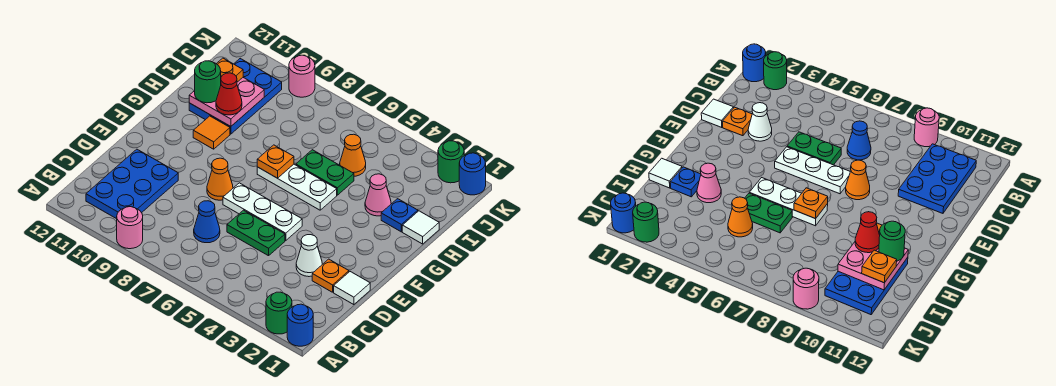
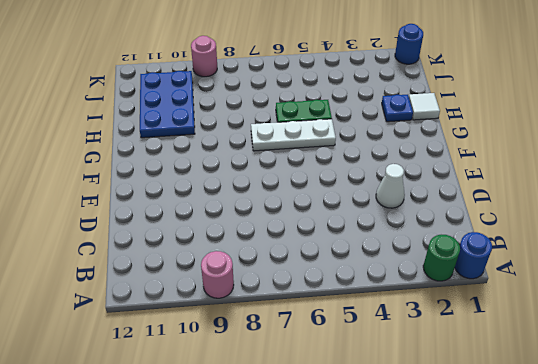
none -> blue plate B10:D11 level 1
none -> blue cone C7 level 1
none -> white tile D1 level 1

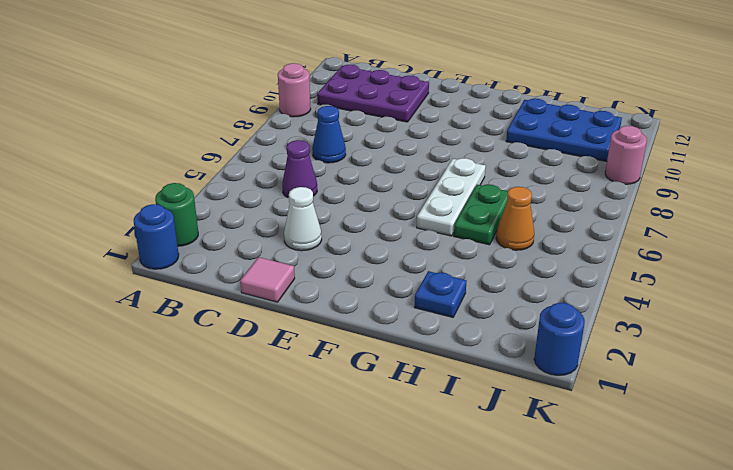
purple plate B10:D11 level 1 -> blue plate B10:D11 level 1
purple cone C5 level 1 -> none
pink tile D1 level 1 -> white tile D1 level 1
none -> orange plate D2 level 1
none -> green plate D5:D6 level 1
none -> white plate E5:E7 level 1

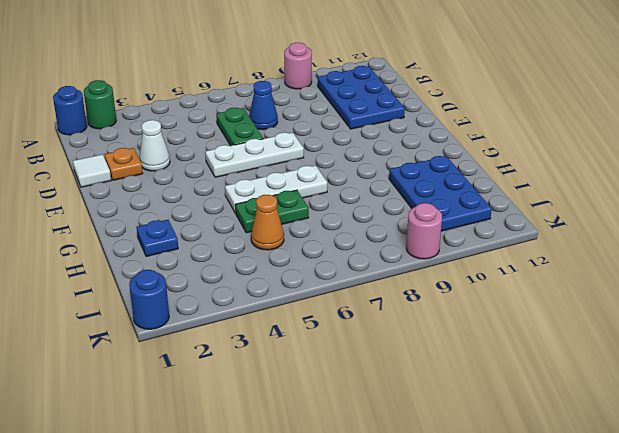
green plate C6:D6 level 1 -> green plate D5:D6 level 1
none -> orange cone E8 level 1
none -> orange tile G10 level 1
none -> white tile H1 level 1

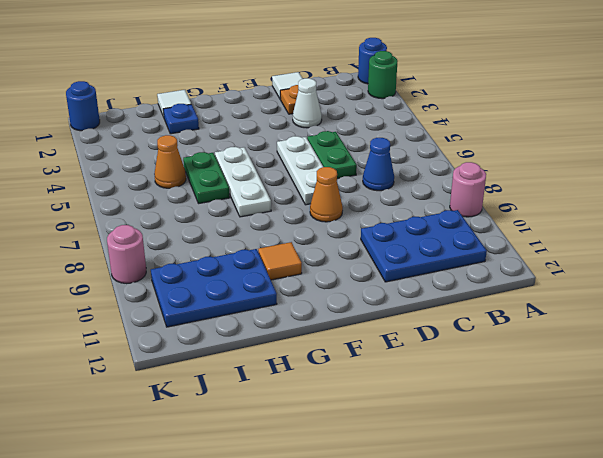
none -> pink cone H3 level 1
none -> green round brick K2 level 1
none -> orange plate G7 level 2

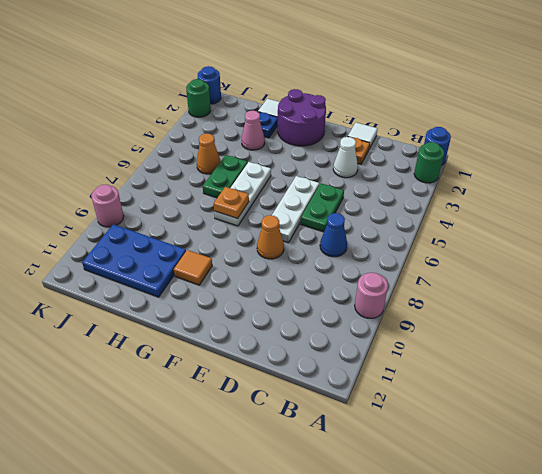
purple round brick F1:G2 level 1 -> none
none -> blue plate B10:D11 level 1
none -> pink plate H10:I11 level 2
none -> red cone H10 level 3

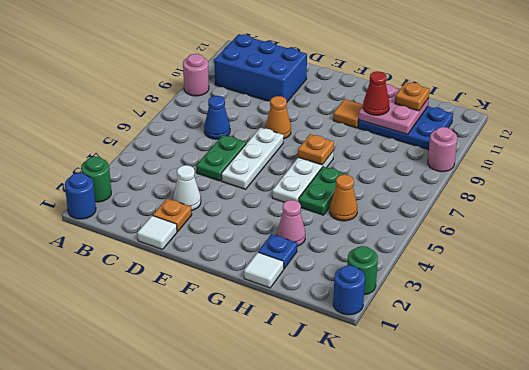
blue brick B10:D11 level 1 -> blue plate B10:D11 level 1
none -> green round brick H11 level 3

